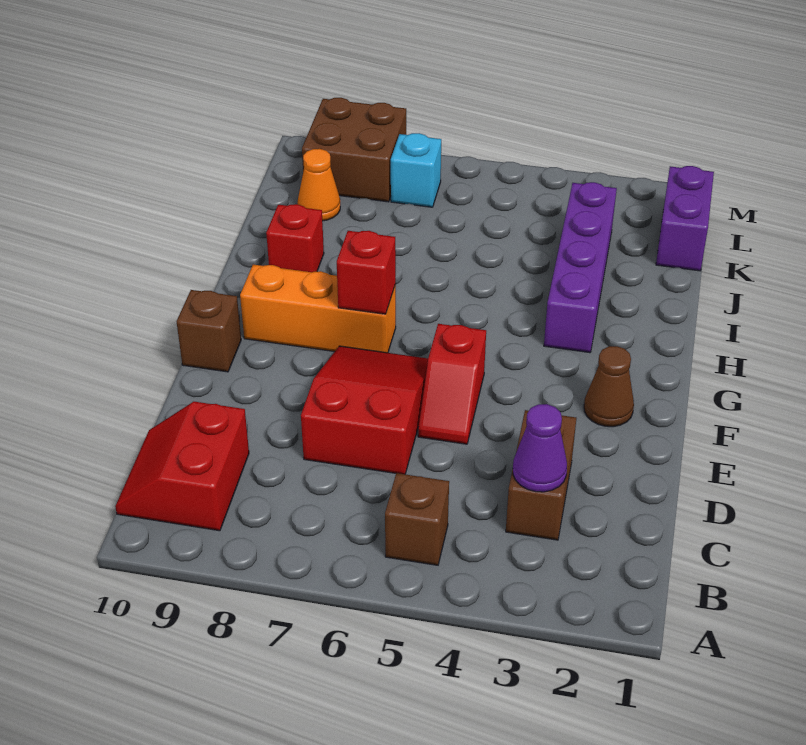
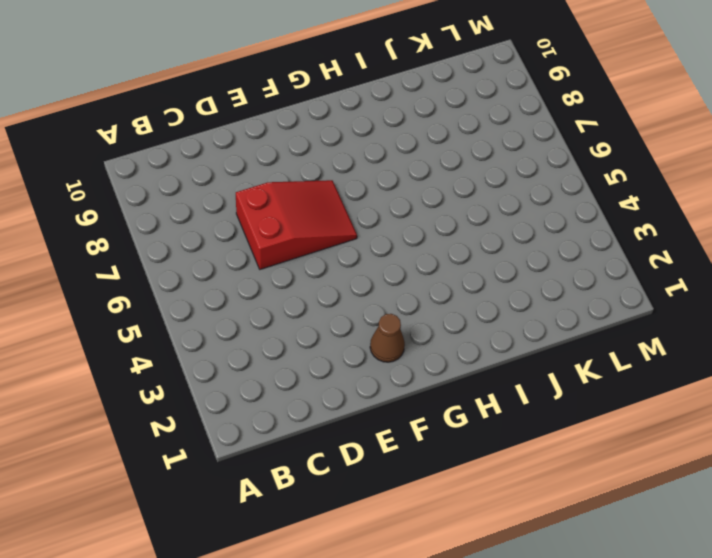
none -> brown brick B5 level 1
none -> red slope B9:C10 level 1 top 9
none -> brown brick C3:D3 level 1

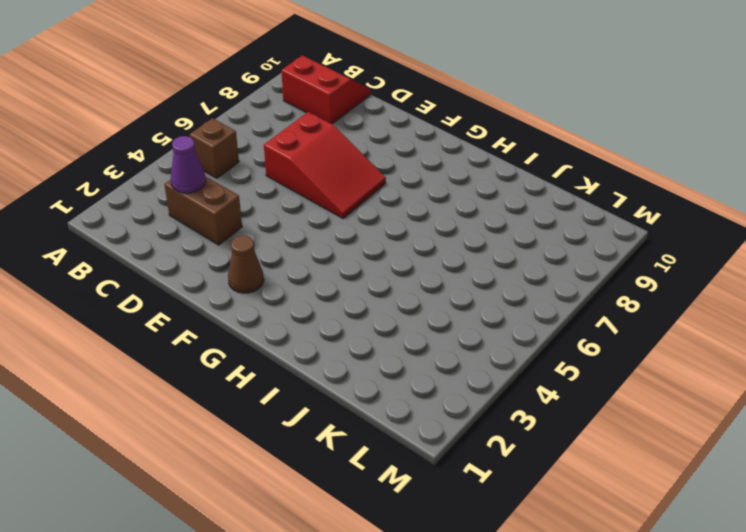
none -> red slope E5:F5 level 1 top F
none -> brown brick F10 level 1
none -> orange brick G7:G9 level 1

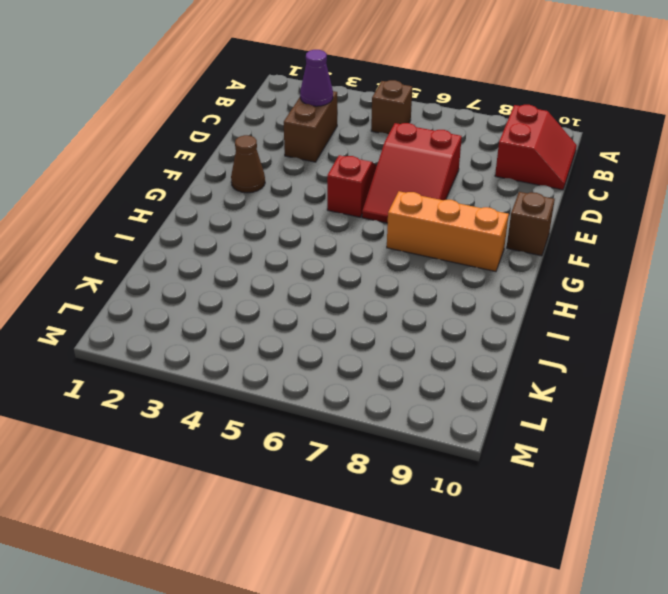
none -> purple brick H3:K3 level 1
none -> red brick I9 level 1
none -> purple brick K1:L1 level 1

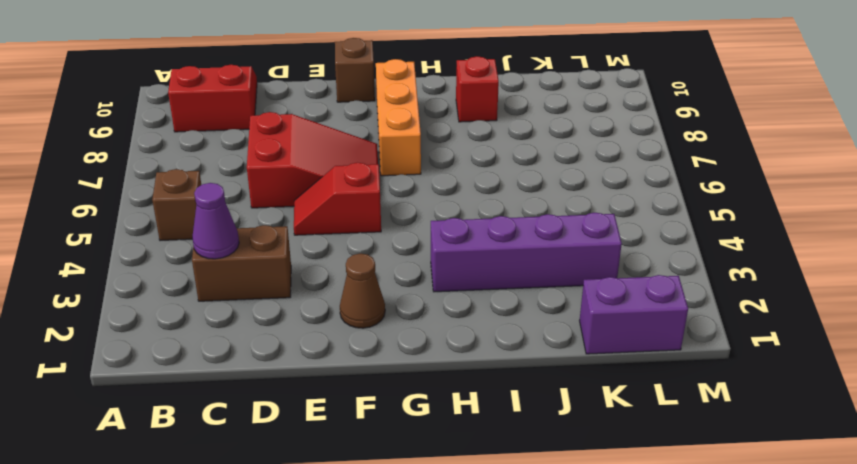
none -> orange cone K9 level 1
none -> cyan brick L7 level 1
none -> brown brick L8:M9 level 1

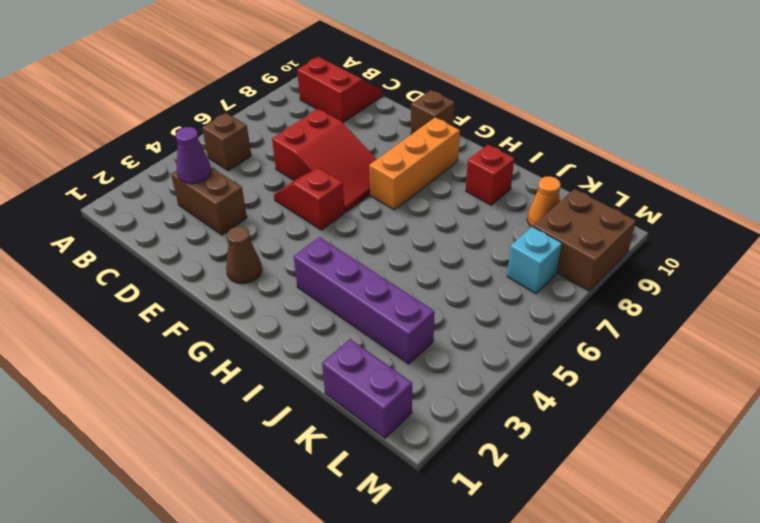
none -> red brick G7 level 2

